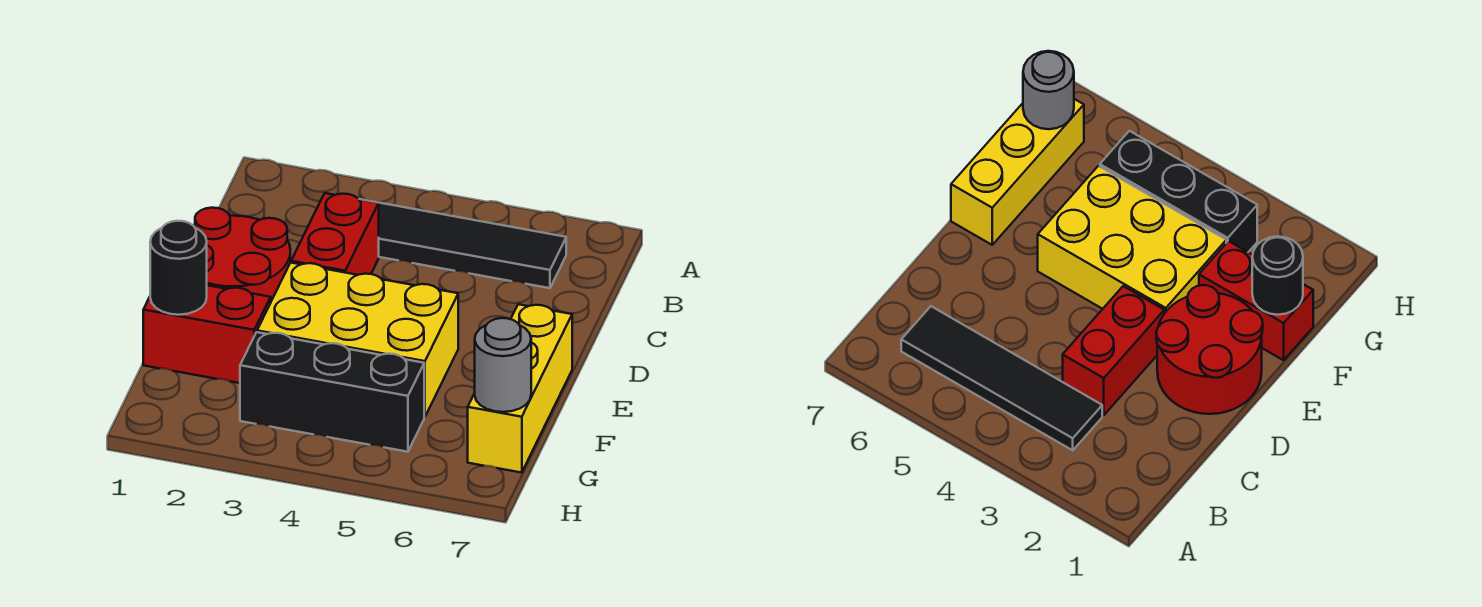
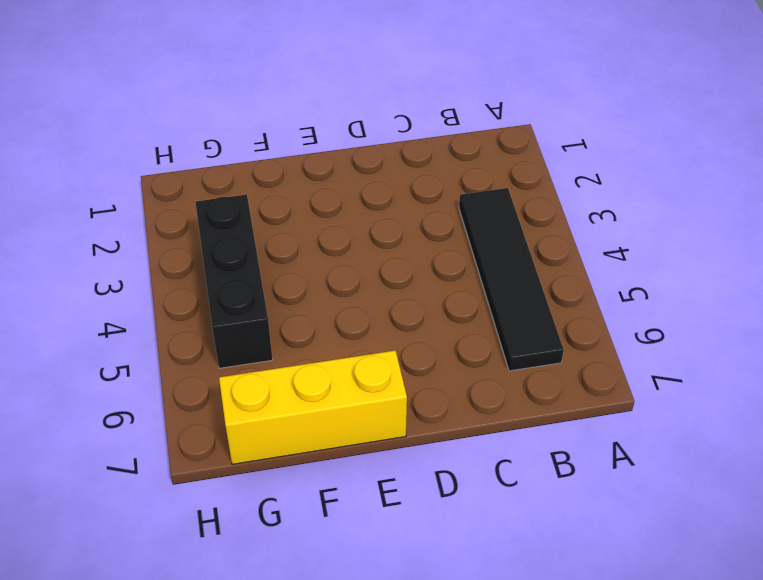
none -> red brick C3:D3 level 1
none -> red round brick D1:E2 level 1

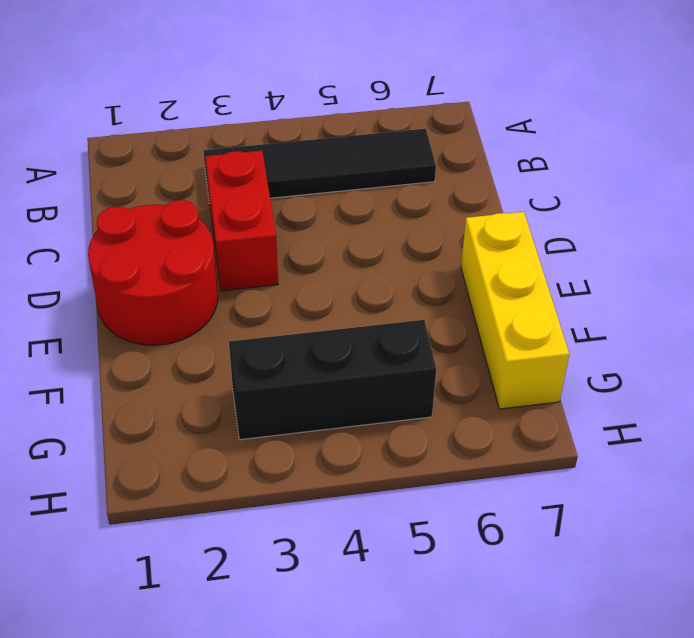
none -> yellow brick E3:F5 level 1
none -> red brick F1:F2 level 1

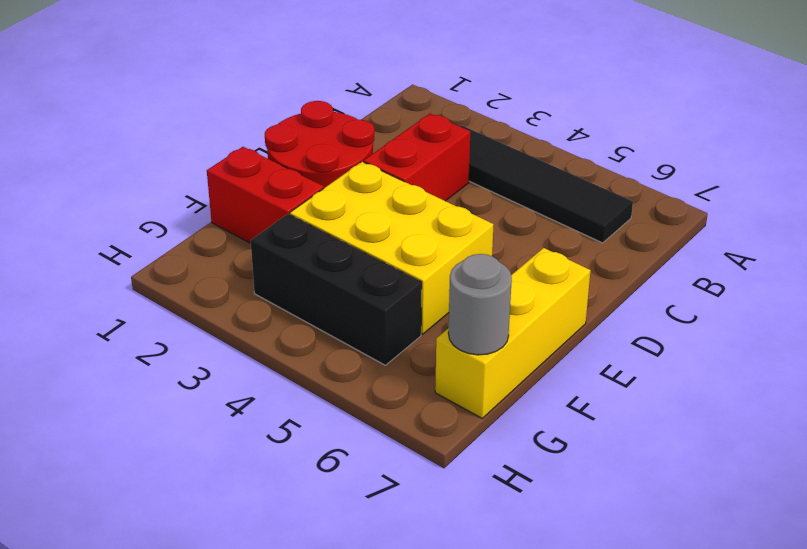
none -> black round brick F1 level 2

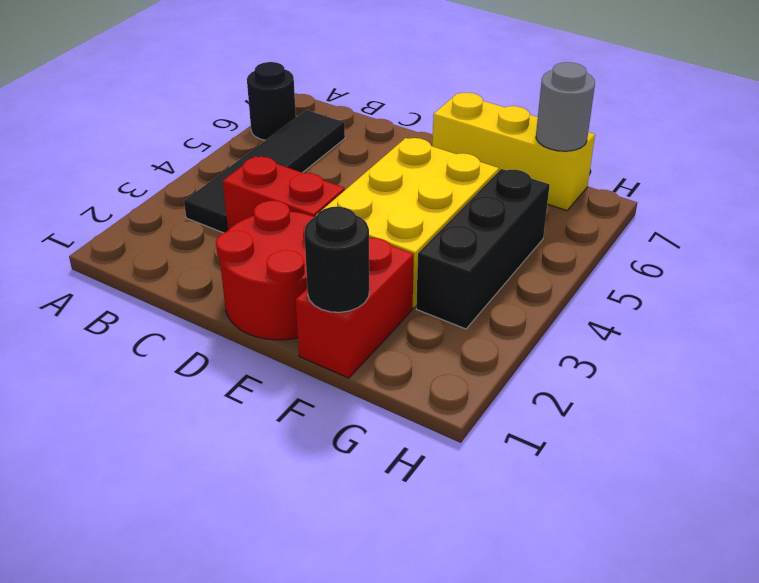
black round brick A6 level 1 -> none

